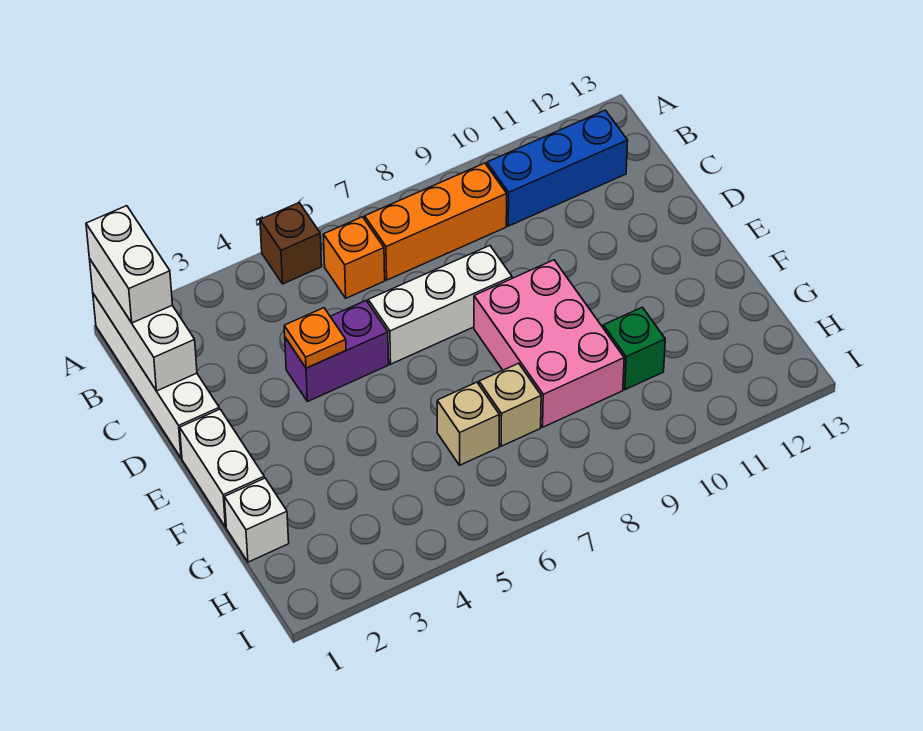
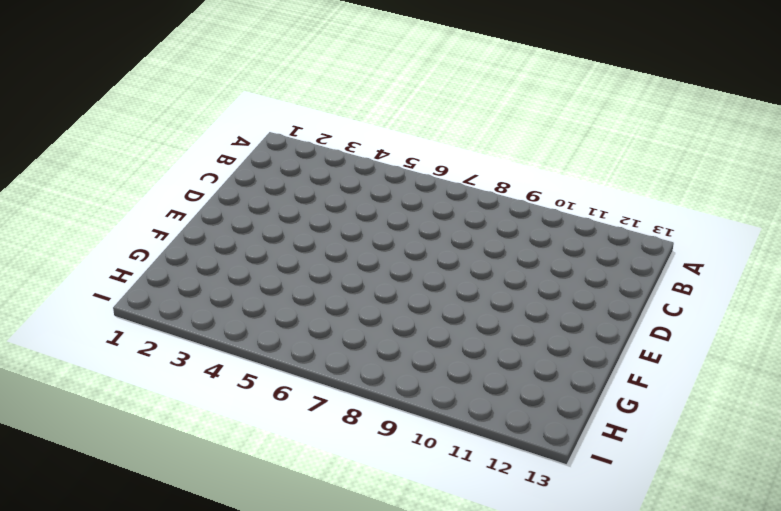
none -> white brick A1:D1 level 1
none -> brown brick A5 level 1
none -> orange brick B6 level 1

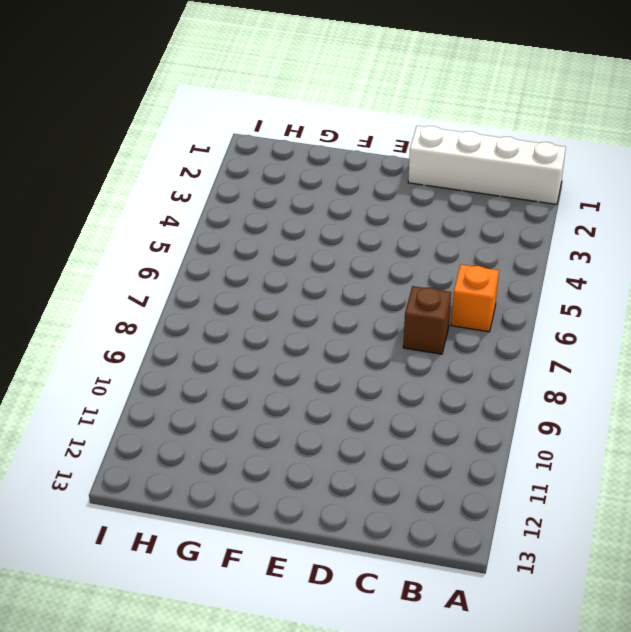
brown brick C7 level 1 -> brown brick A5 level 1
none -> orange brick B7:B9 level 1
none -> blue brick B10:B12 level 1
none -> purple brick D4:D5 level 1

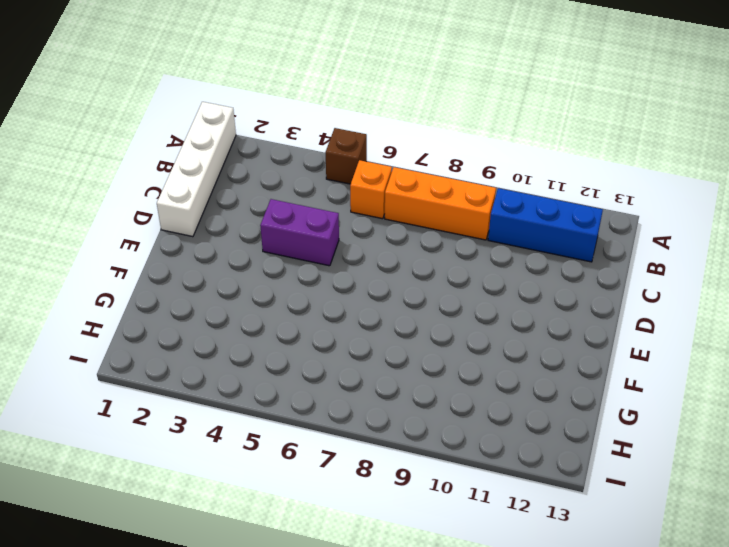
none -> white brick D6:D8 level 1
none -> white brick E1:F1 level 1
none -> pink brick E8:G9 level 1

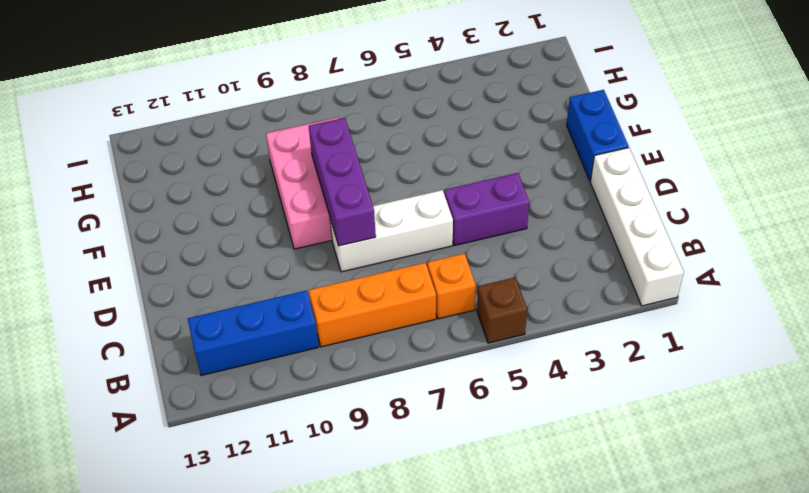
purple brick D8:F8 level 2 -> none
blue brick E1:F1 level 1 -> white brick E1:F1 level 1
none -> white brick G1 level 1
none -> tan brick G6 level 1
none -> tan brick G7 level 1

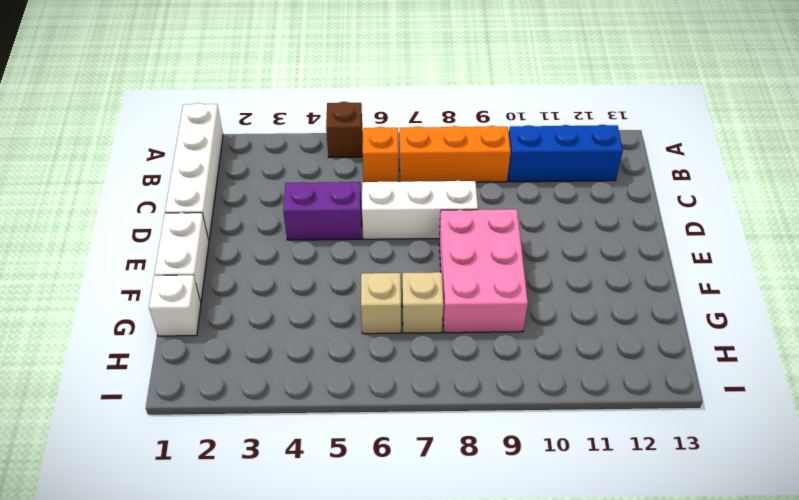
none -> green brick G10 level 1
none -> white brick A1:C1 level 2
none -> orange plate D4 level 2

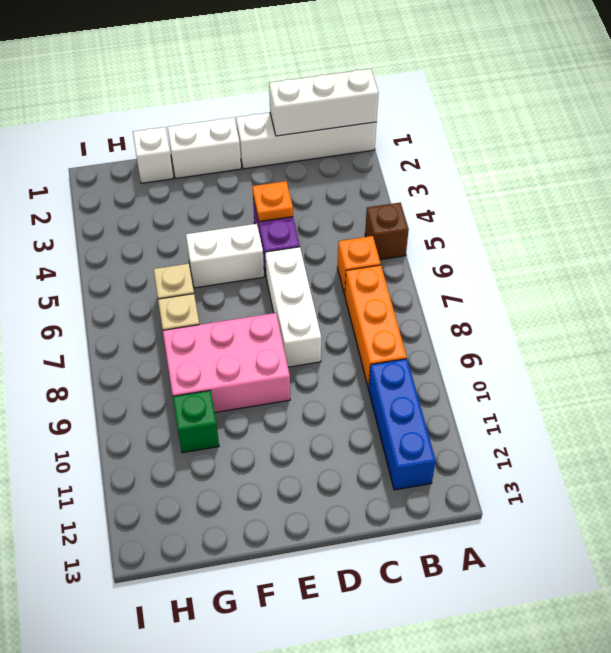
white brick E5:F5 level 1 -> white brick A1:B1 level 3

